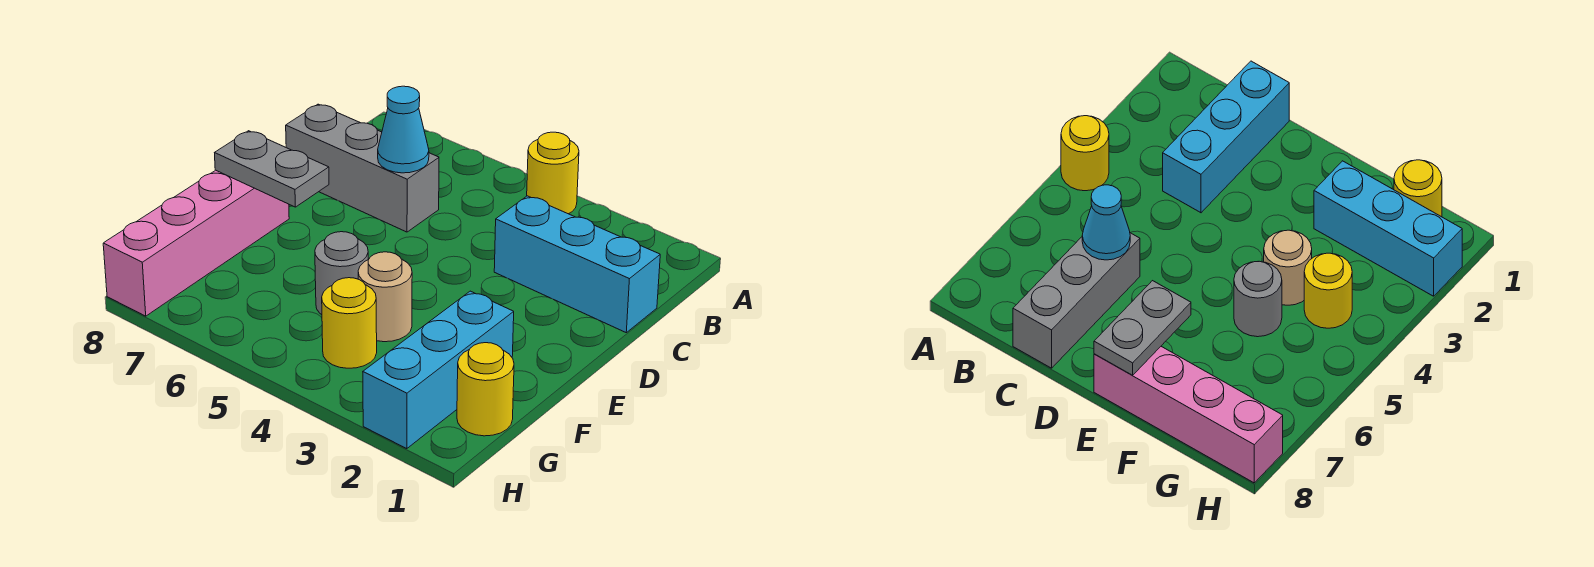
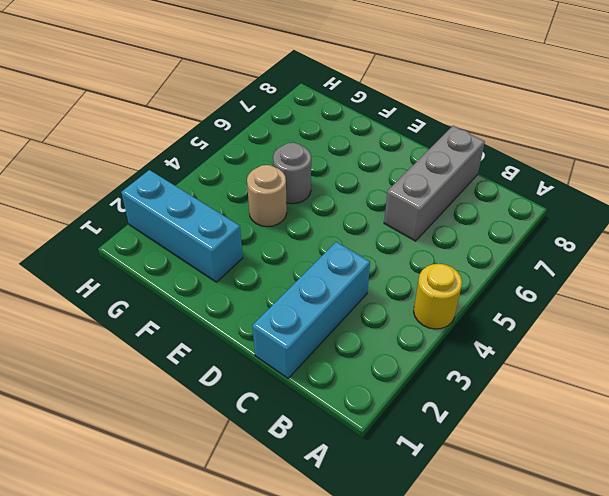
none -> pink brick E8:H8 level 1
none -> yellow round brick G1 level 1

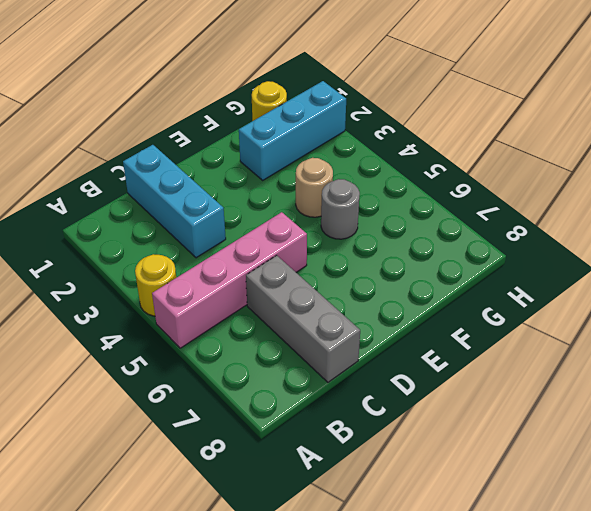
pink brick A5:D5 level 1 -> pink brick E8:H8 level 1
none -> yellow round brick G4 level 1
none -> cyan cone C6 level 2

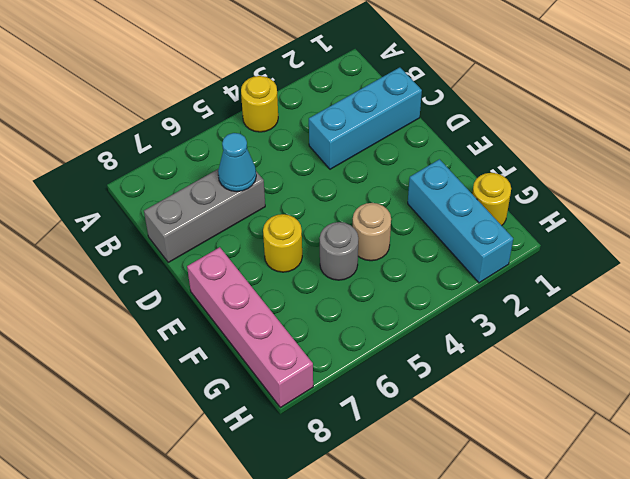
yellow round brick E6 level 1 -> yellow round brick G4 level 1
none -> grey plate E7:E8 level 2

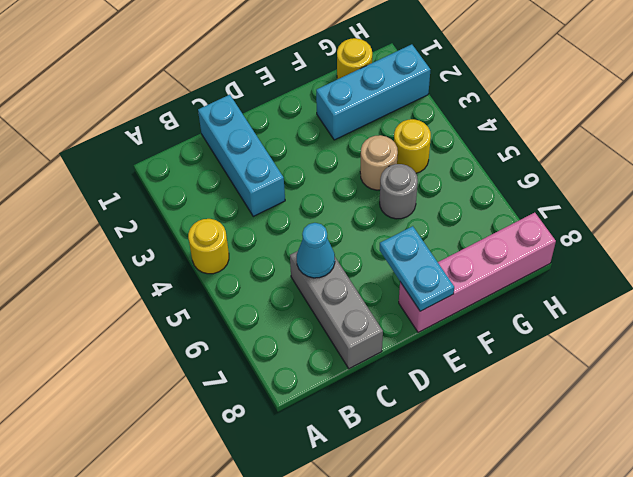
cyan plate E7:E8 level 2 -> grey plate E7:E8 level 2

